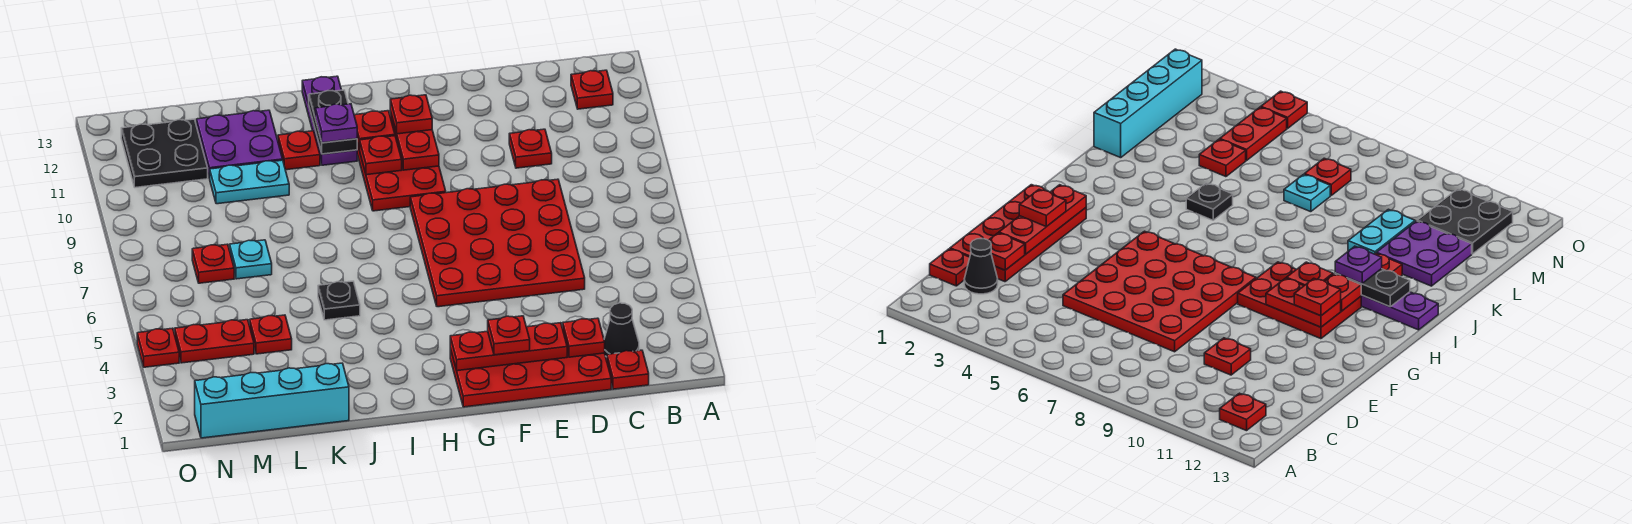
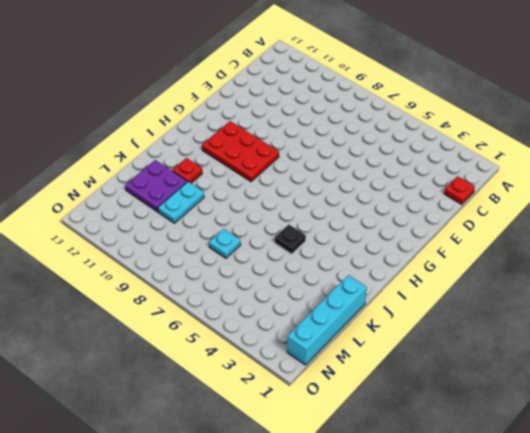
none -> red plate B12 level 1
none -> black cone C2 level 1
none -> red plate D1:G2 level 1

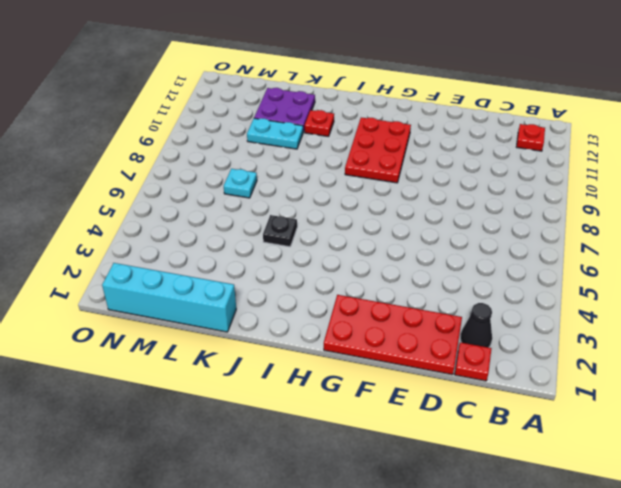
none -> red plate D5:G8 level 1
none -> red plate D10 level 1
none -> purple plate I11:I13 level 1

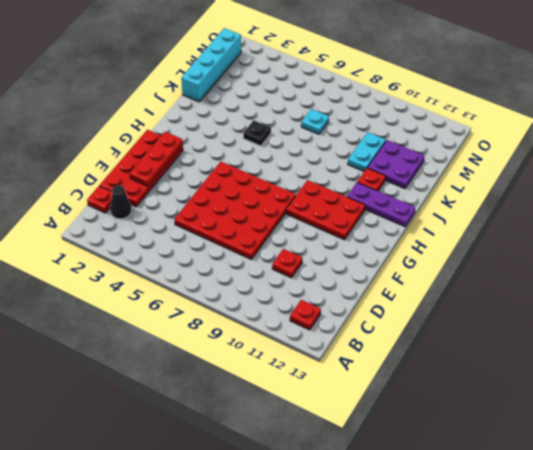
none -> red plate L4 level 1
none -> red plate M4:N4 level 1
none -> red plate M7 level 1

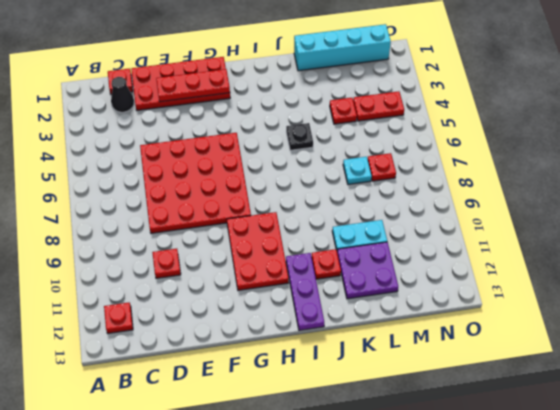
none -> black plate M11:N12 level 1
none -> red plate O4 level 1
none -> red plate D2 level 2

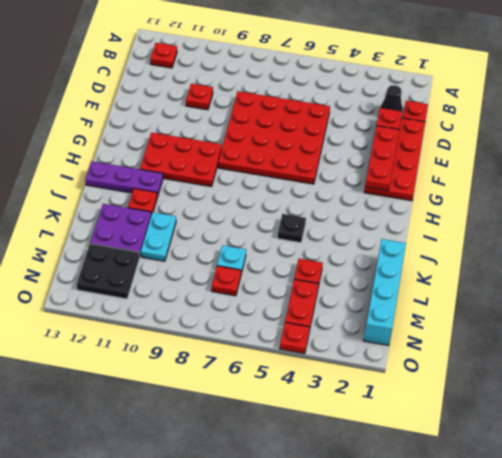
none -> red plate G10:G11 level 2
none -> red plate H10 level 2
none -> red plate H11 level 2

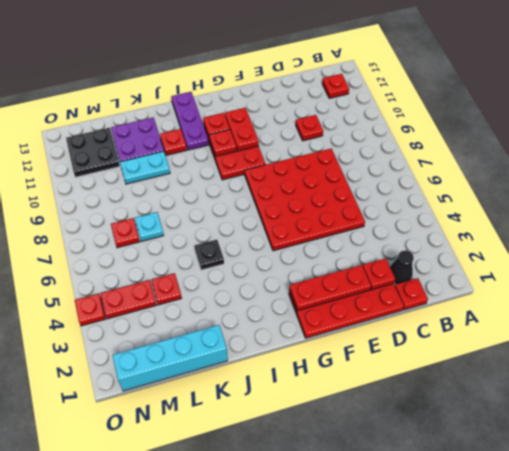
none -> black plate I11:I12 level 2
none -> red plate F2 level 3
none -> red plate G11 level 3

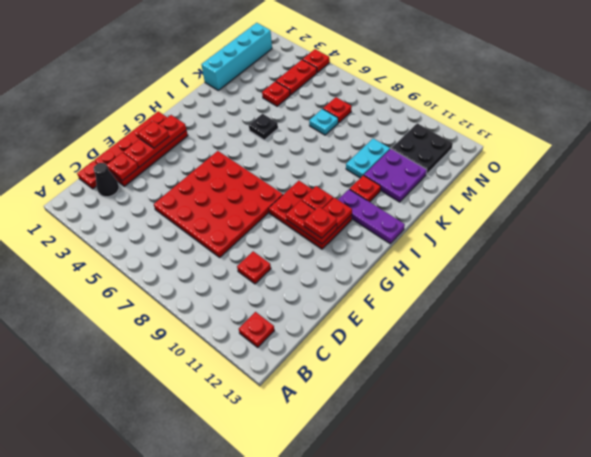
none -> black plate I11:I12 level 2
none -> purple plate I11 level 3

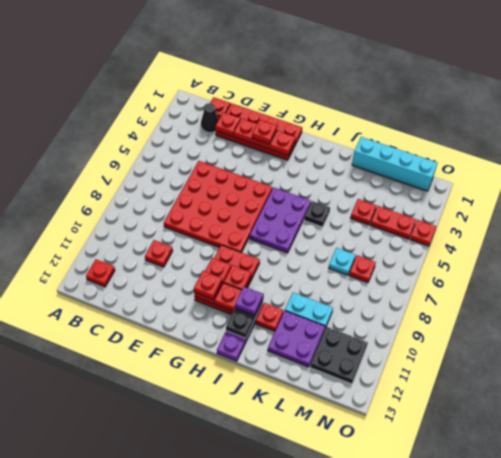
purple plate H5:I7 level 1 -> none

